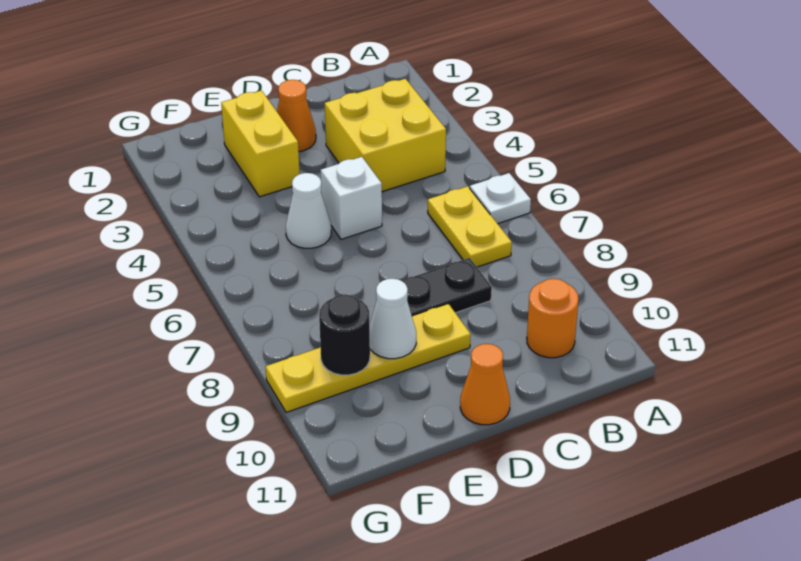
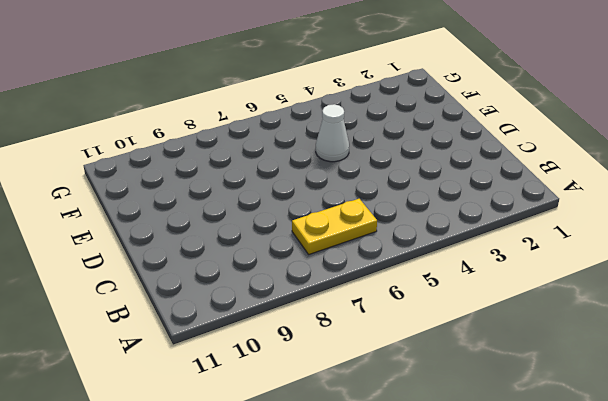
none -> white plate A6 level 1
none -> yellow brick B3:C4 level 1
none -> orange round brick B10 level 1

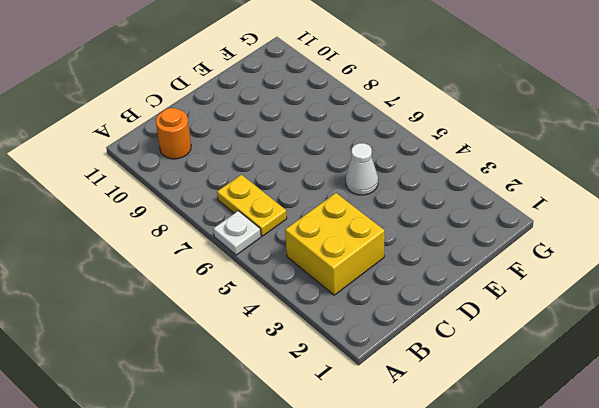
none -> black plate C8:D8 level 1
none -> orange cone D2 level 1
none -> white brick D5 level 1

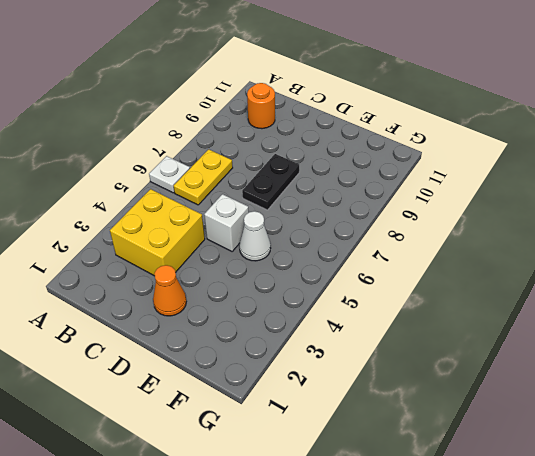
black plate D7:D8 level 1 -> black plate C8:D8 level 1
none -> yellow plate D9:G9 level 1
none -> orange cone D11 level 1
none -> yellow brick E2:E3 level 1

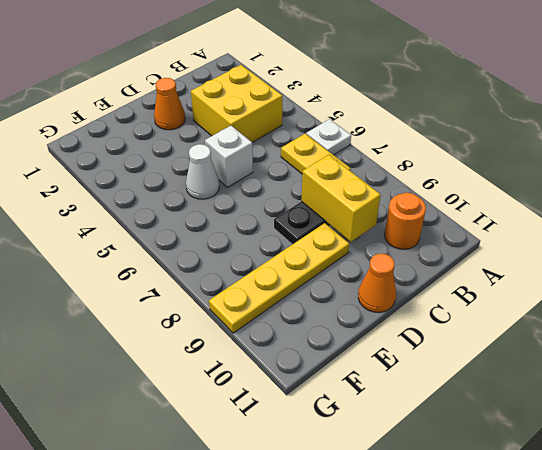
yellow brick C8:C9 level 2 -> yellow brick E2:E3 level 1
none -> white cone E9 level 2
none -> black round brick F9 level 2

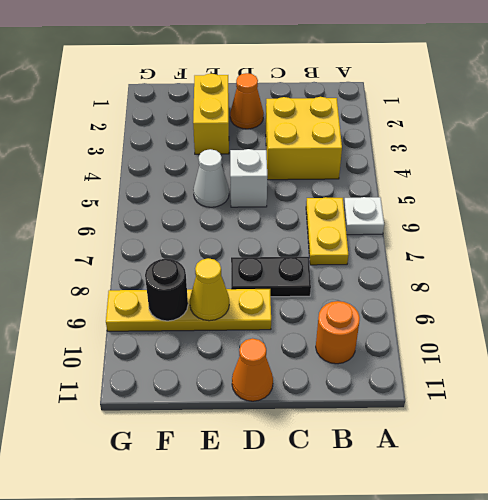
yellow cone E9 level 2 -> white cone E9 level 2

